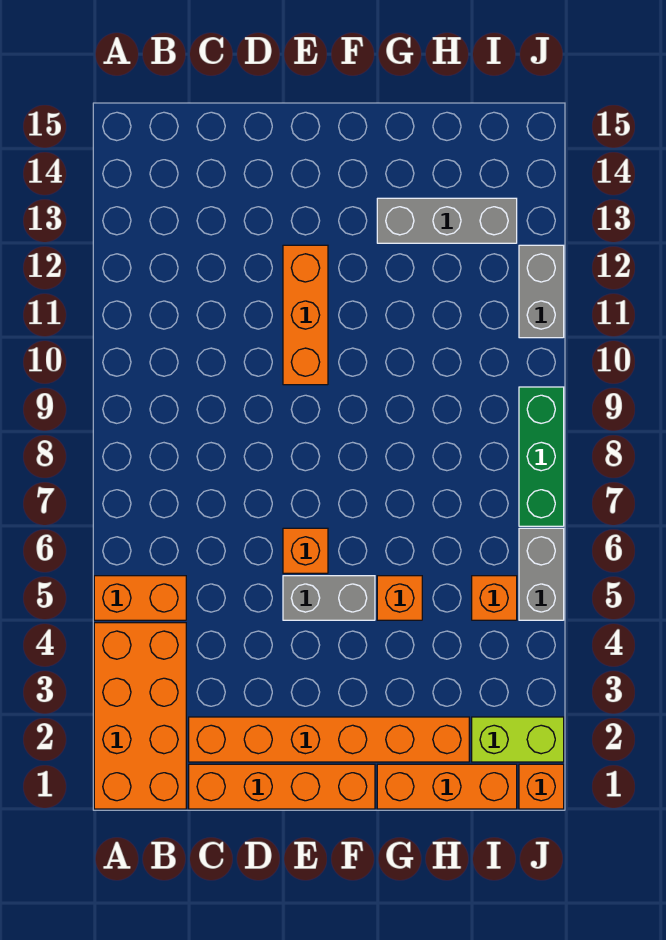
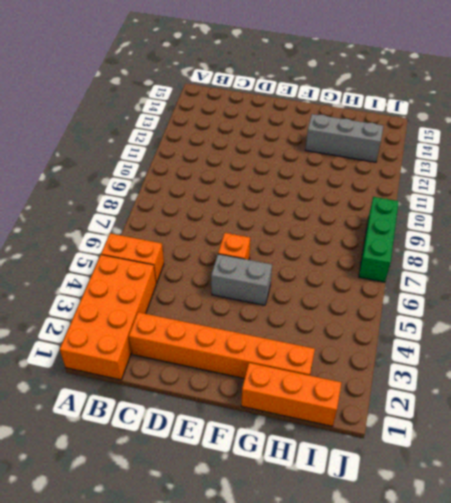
none -> orange brick C1:F1 level 1
none -> orange brick E10:E12 level 1
none -> orange brick G5 level 1

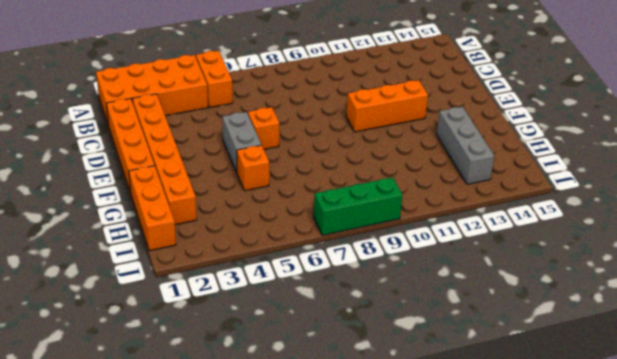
none -> lime brick I2:J2 level 1
none -> orange brick I5 level 1
none -> orange brick J1 level 1

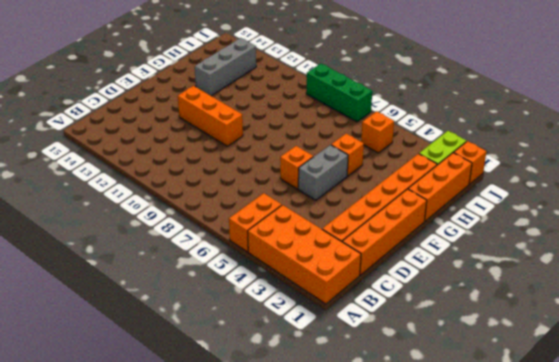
none -> grey brick J5:J6 level 1
none -> grey brick J11:J12 level 1

